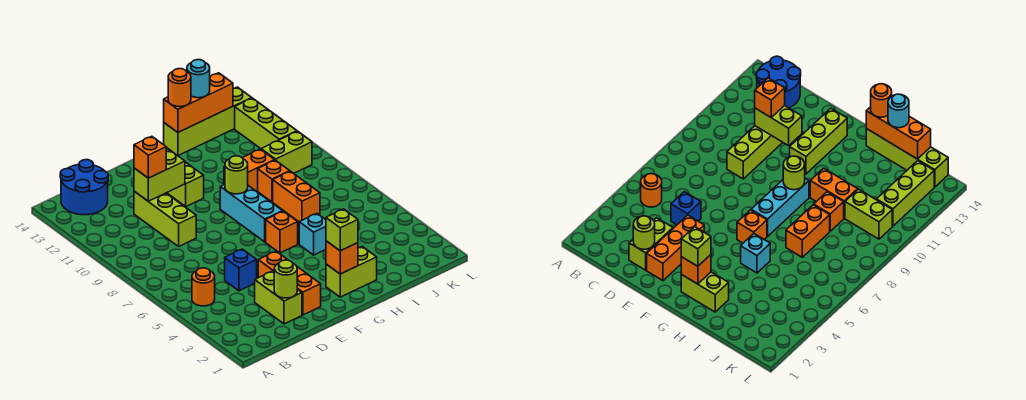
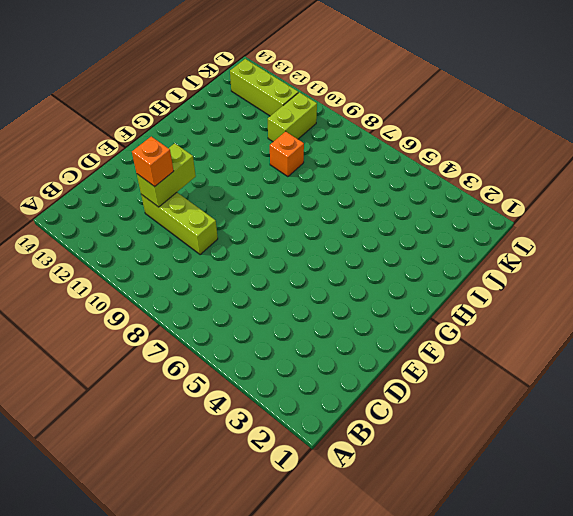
none -> orange round brick B5 level 1
none -> blue round brick B13:C14 level 1
none -> lime brick D2:D3 level 1

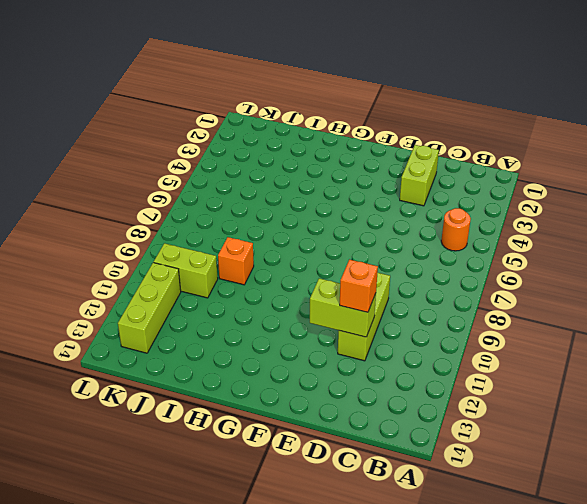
none -> blue round brick B13:C14 level 1
none -> blue brick D5 level 1
none -> orange brick E2:E4 level 1

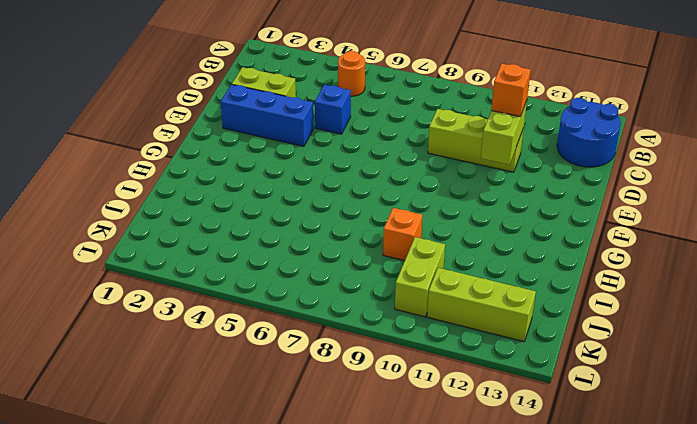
blue brick E2:E4 level 1 -> orange brick E2:E4 level 1
none -> lime brick F11:F13 level 1
none -> lime brick G2:H2 level 1
none -> orange brick G6 level 1

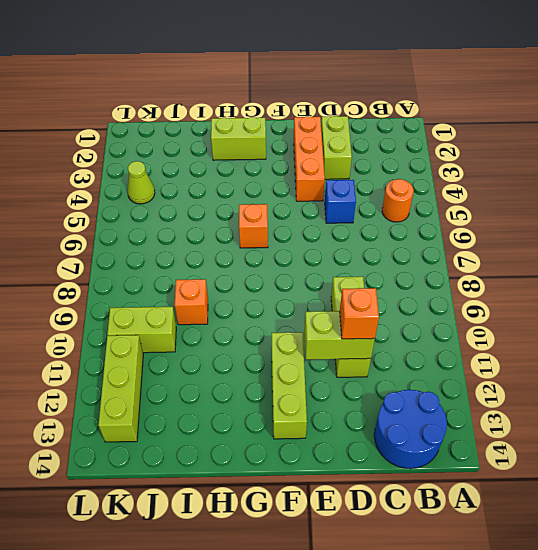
lime cone K4 level 1 -> none
none -> cyan brick G7:G9 level 1
none -> cyan brick H5 level 1
none -> orange brick H10:I10 level 1

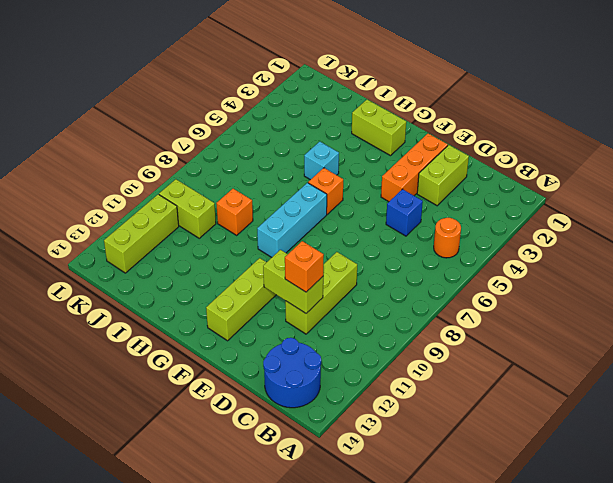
none -> orange brick H10:I10 level 1
none -> lime brick H14:K14 level 1
none -> orange brick I7:I8 level 1

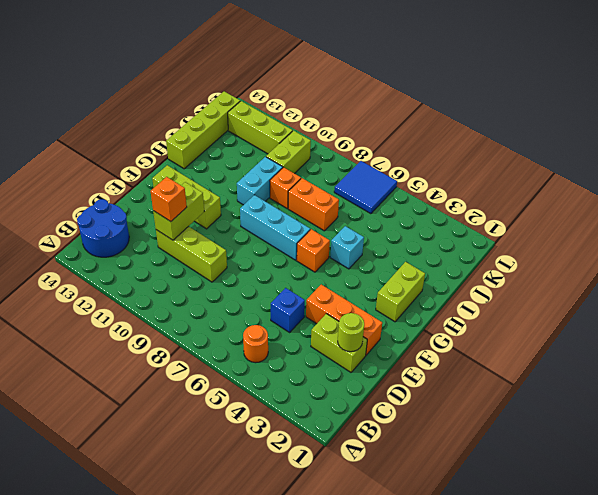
cyan brick H10:I10 level 1 -> orange brick H10:I10 level 1
blue tile K6:L7 level 1 -> none
none -> orange brick G2 level 2
none -> lime round brick G9 level 2
none -> orange brick H14:J14 level 2

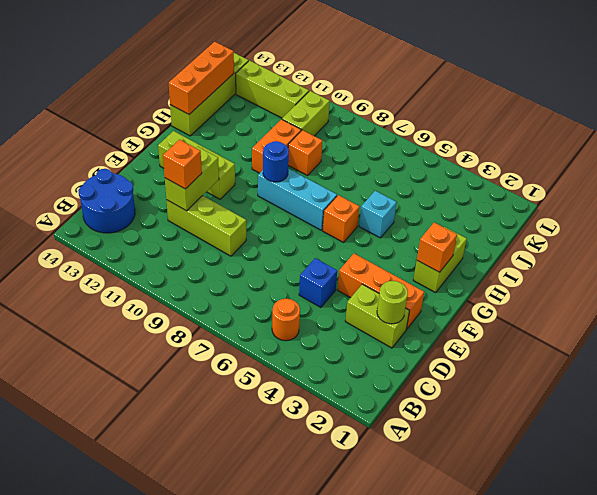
blue round brick G9 level 2 -> lime round brick G9 level 2
none -> orange brick I7:I8 level 1
none -> lime brick G2 level 3
none -> orange round brick H14 level 3

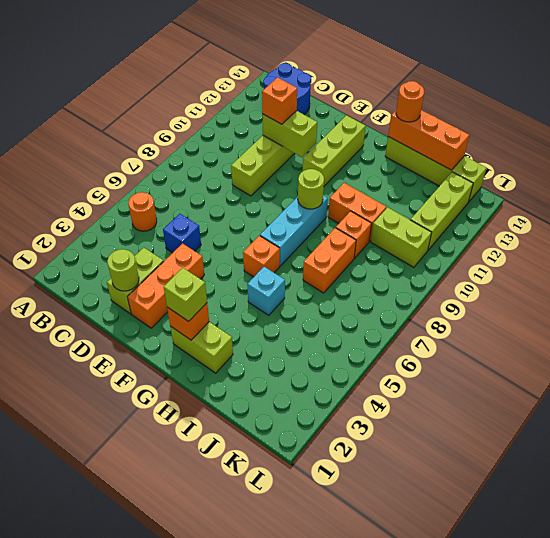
none -> cyan round brick I14 level 3

